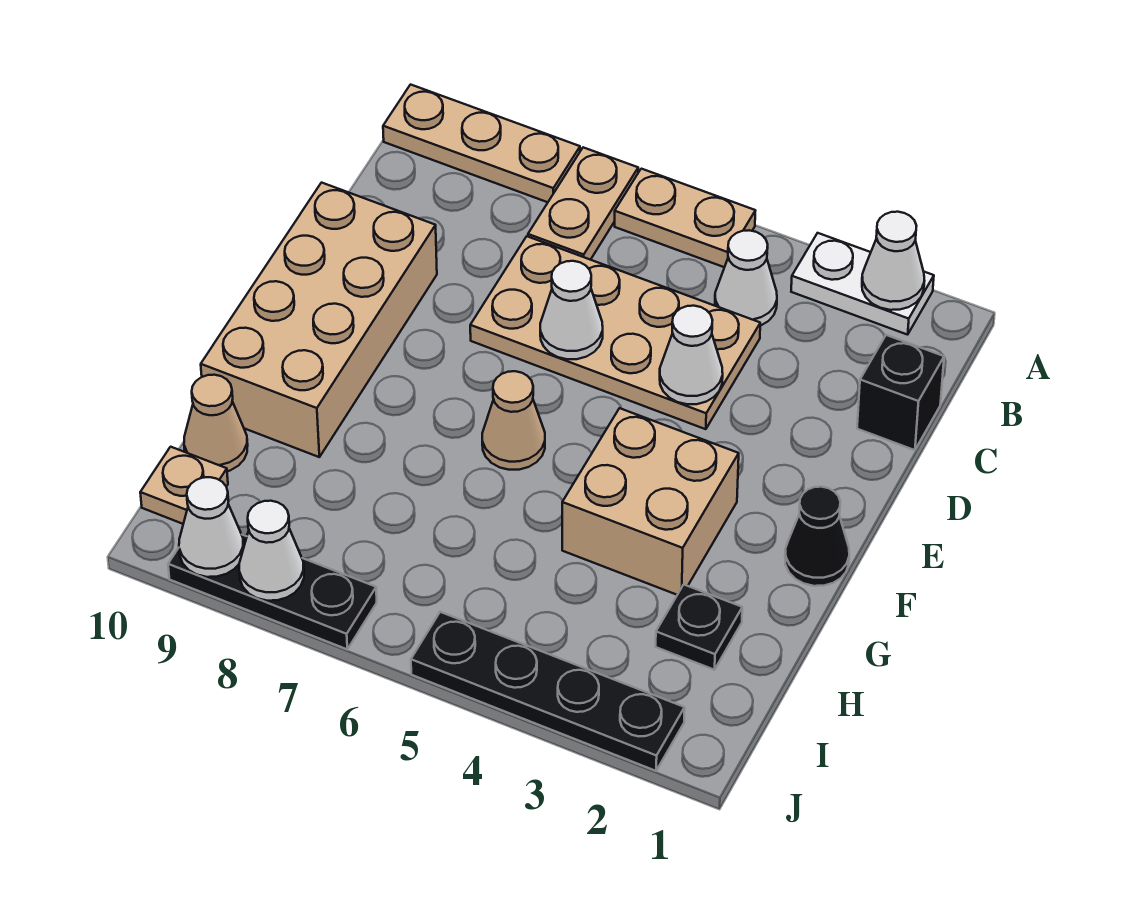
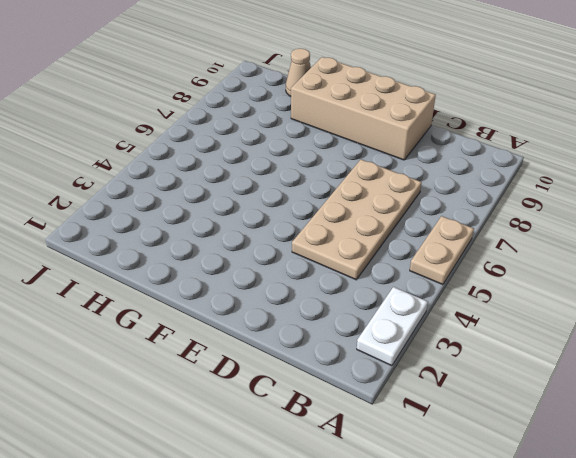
none -> tan plate A7:B7 level 1
none -> tan plate A8:A10 level 1
none -> white cone B4 level 1

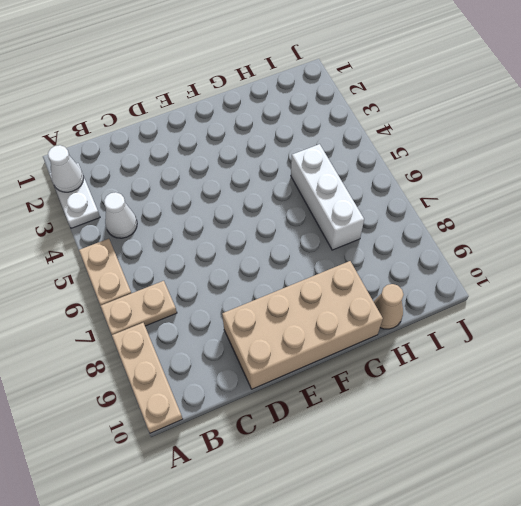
white brick H5:H7 level 1 -> none
none -> black brick C1 level 1
none -> tan plate C4:D7 level 1
none -> black cone F1 level 1

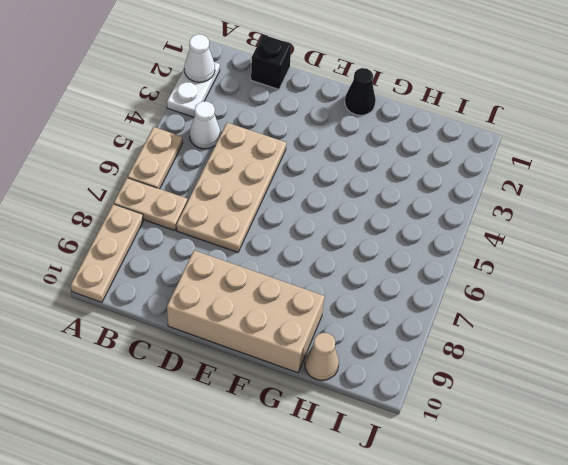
none -> tan brick F3:G4 level 1
none -> tan cone F6 level 1
none -> black plate H2 level 1

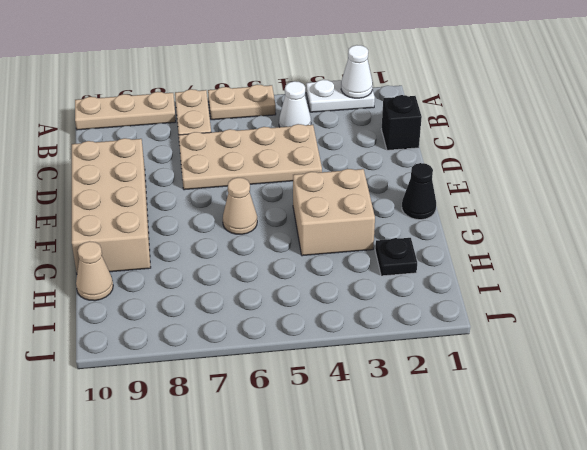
none -> tan plate I10 level 1
none -> black plate J2:J5 level 1
none -> black plate J7:J9 level 1

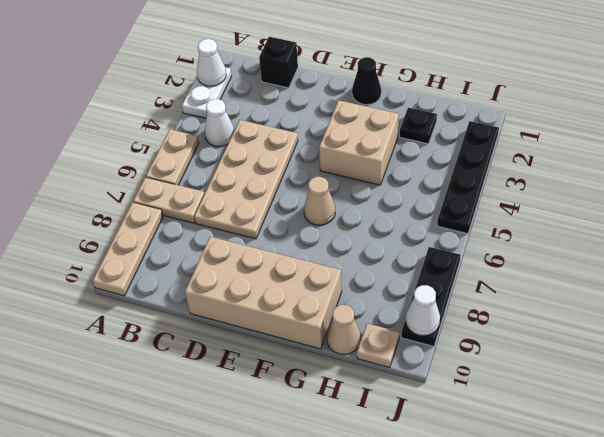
none -> white cone D4 level 2
none -> white cone D6 level 2
none -> white cone J8 level 2

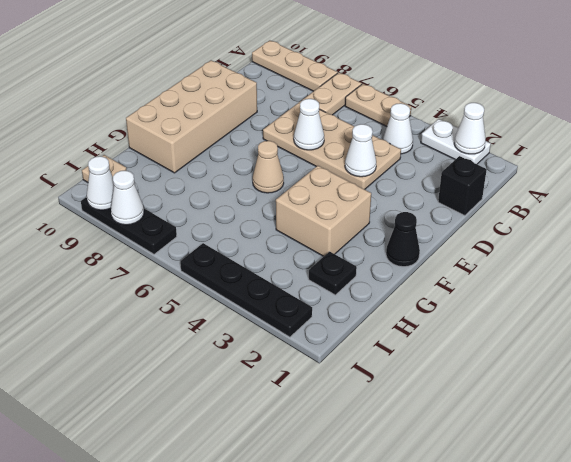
none -> tan cone H10 level 1

